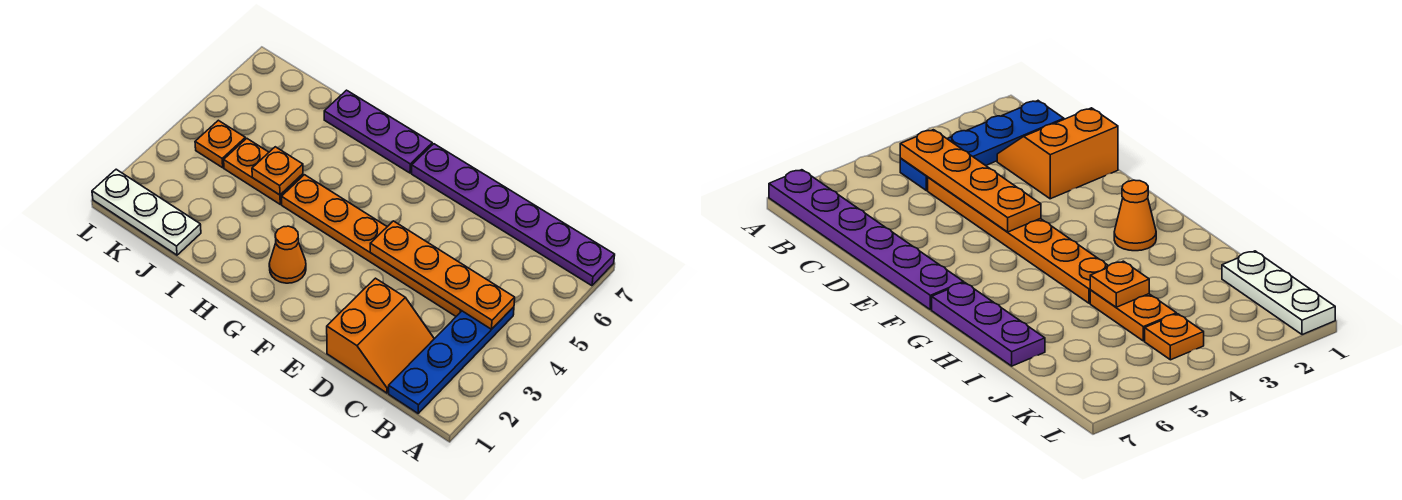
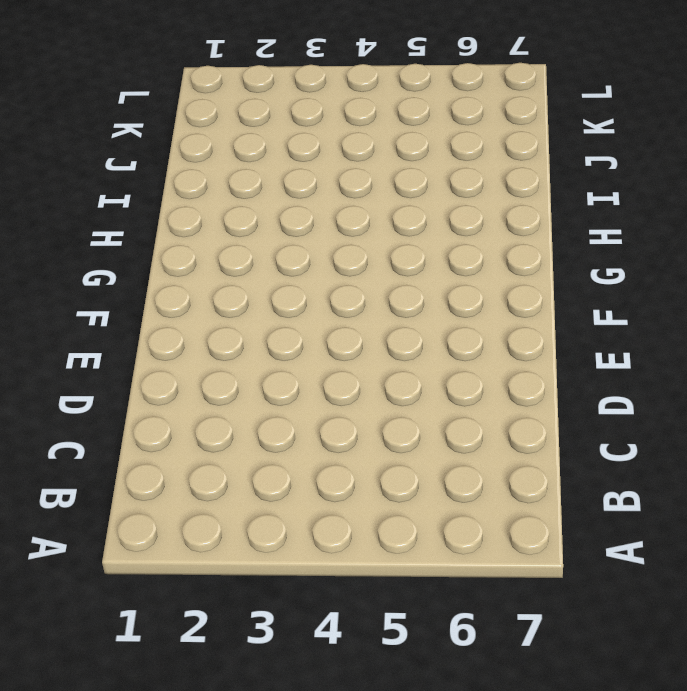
none -> purple plate A7:F7 level 1
none -> blue plate B1:B4 level 1

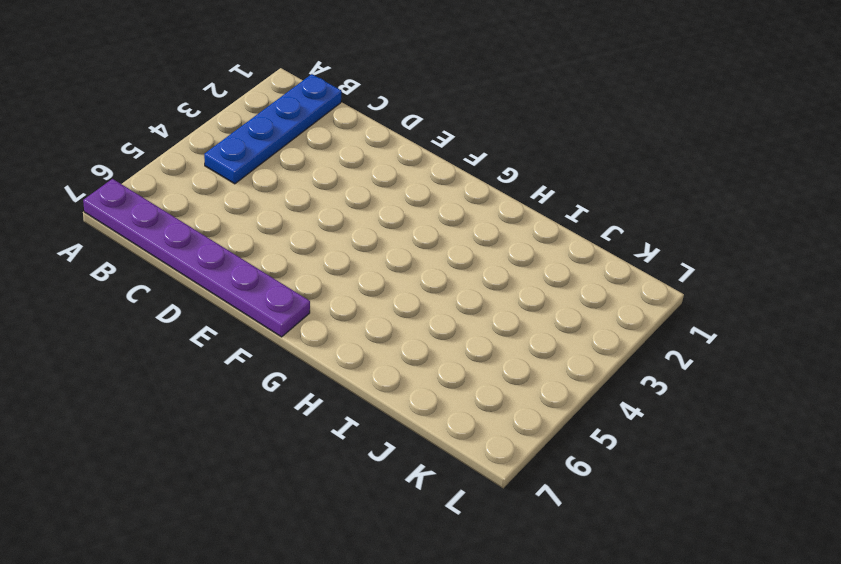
none -> orange slope C1:D2 level 1 top D
none -> orange plate C4:H4 level 1

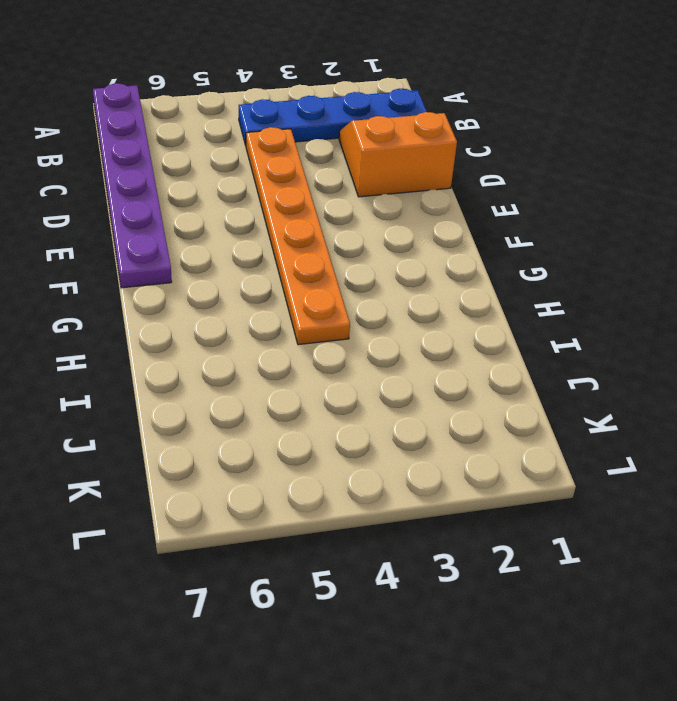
none -> orange cone G2 level 1
none -> purple plate G7:I7 level 1

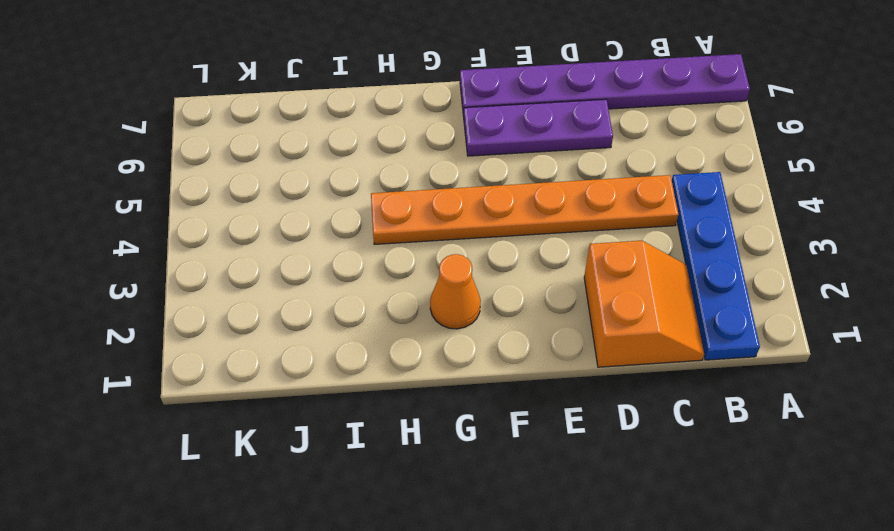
purple plate D6:F6 level 1 -> purple plate G7:I7 level 1
none -> orange plate I4:J4 level 1
none -> white plate J1:L1 level 1

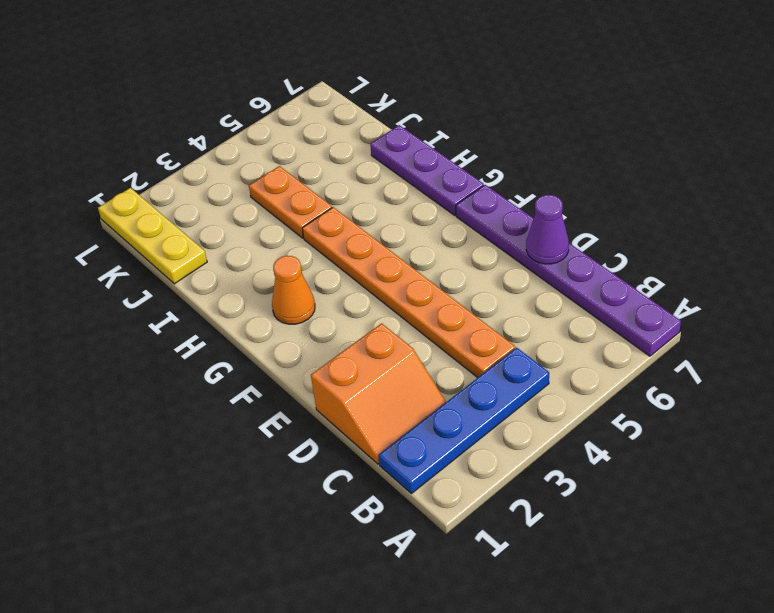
purple cone D7 level 2 -> none
yellow plate J1:L1 level 1 -> white plate J1:L1 level 1
none -> orange plate K4 level 1
none -> orange plate B4:E4 level 2

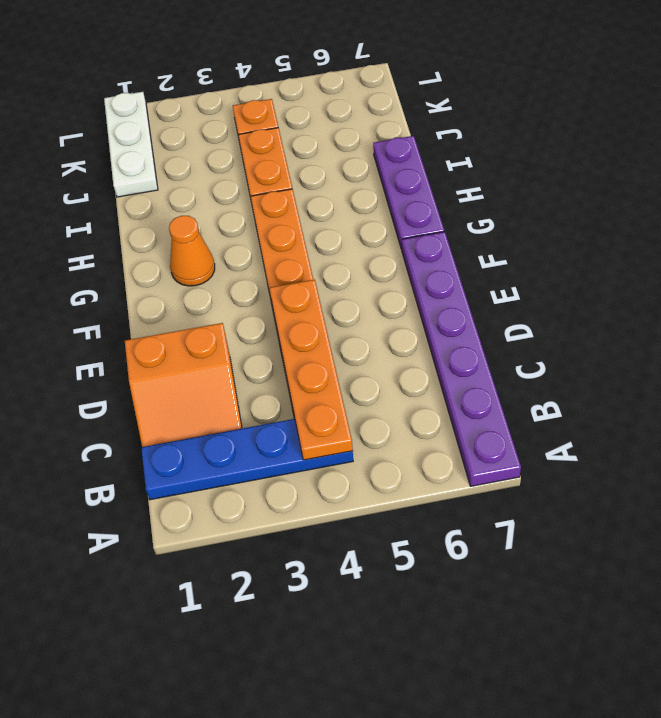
none -> orange plate I4 level 2

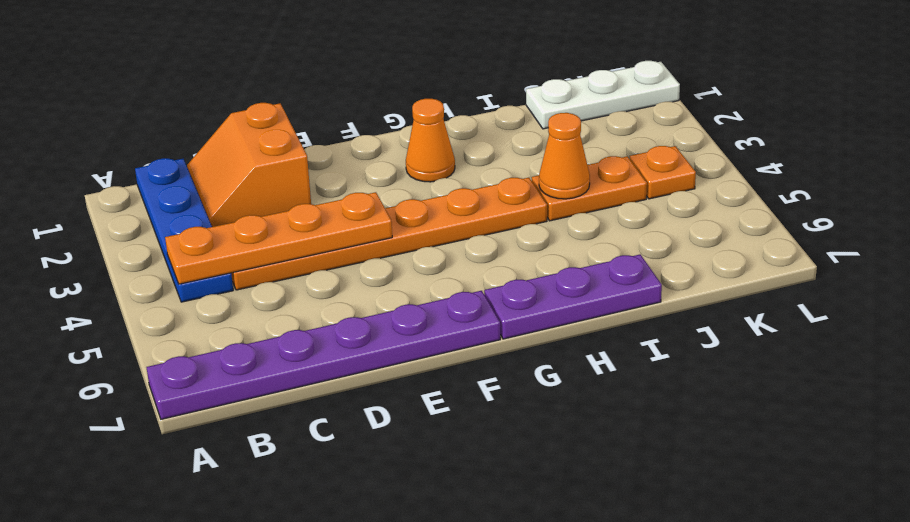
orange cone I4 level 2 -> orange plate I4 level 2

